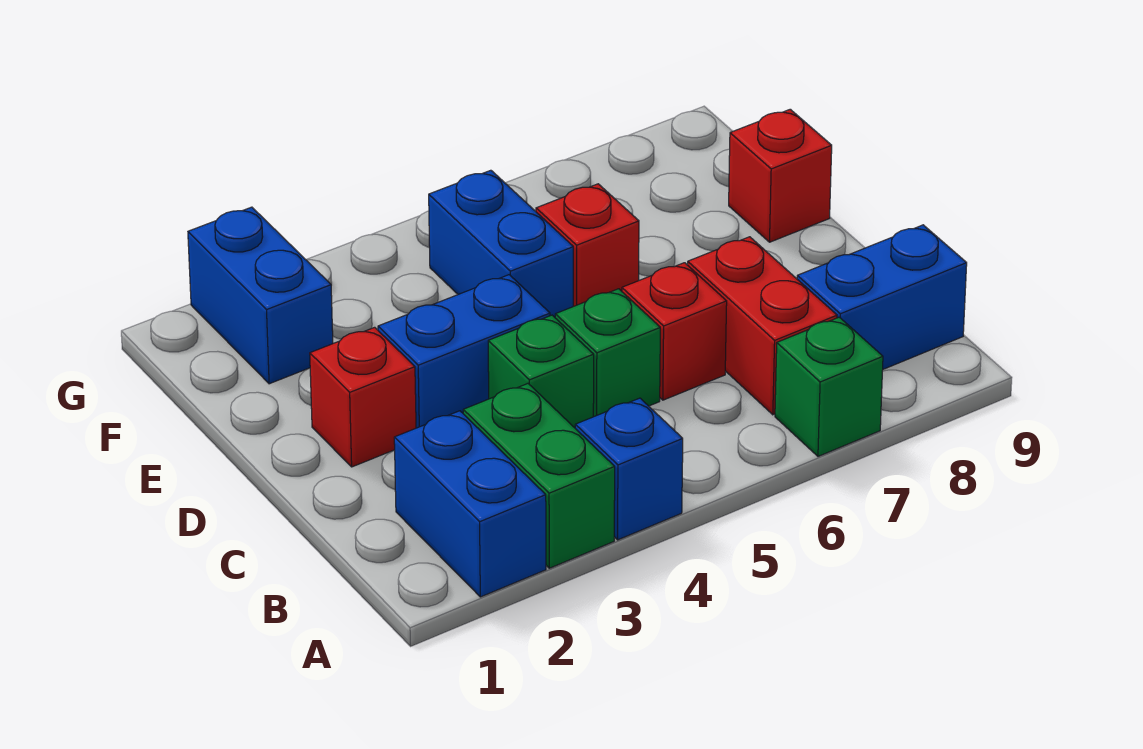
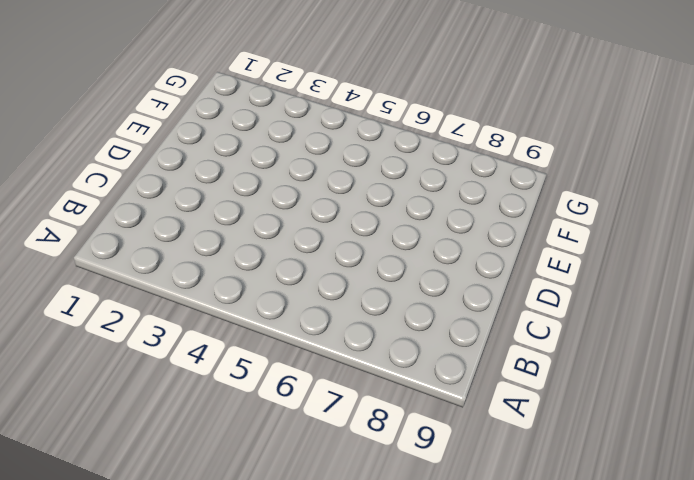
none -> blue brick A2:B2 level 1
none -> green brick A3:B3 level 1
none -> blue brick A4 level 1

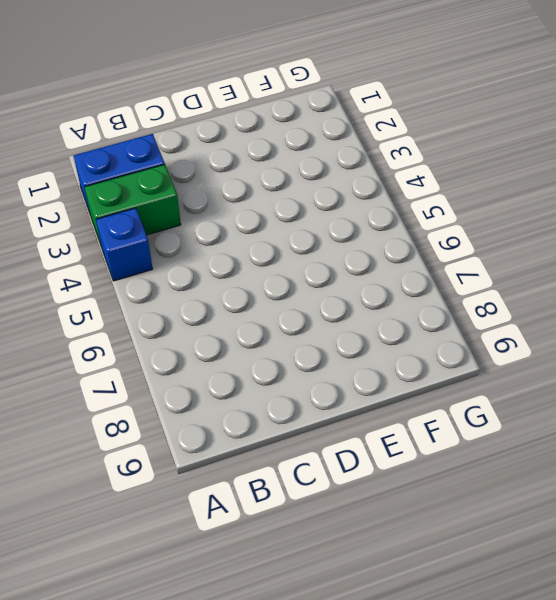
none -> green brick A7 level 1
none -> red brick B7:C7 level 1
none -> blue brick B8:B9 level 1

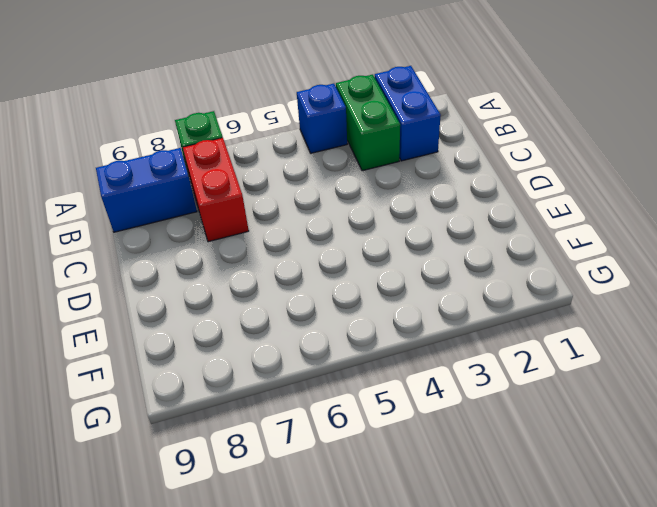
none -> green brick C4 level 1
none -> green brick C5 level 1
none -> red brick C6 level 1

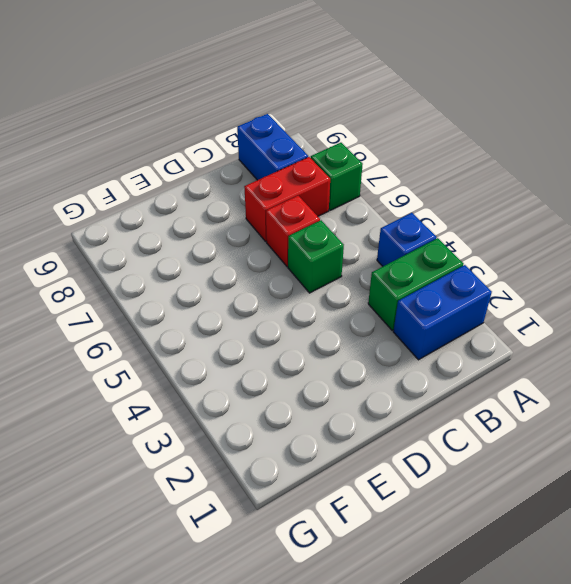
none -> green brick C4 level 1
none -> red brick D2 level 1
none -> blue brick D3:D4 level 1

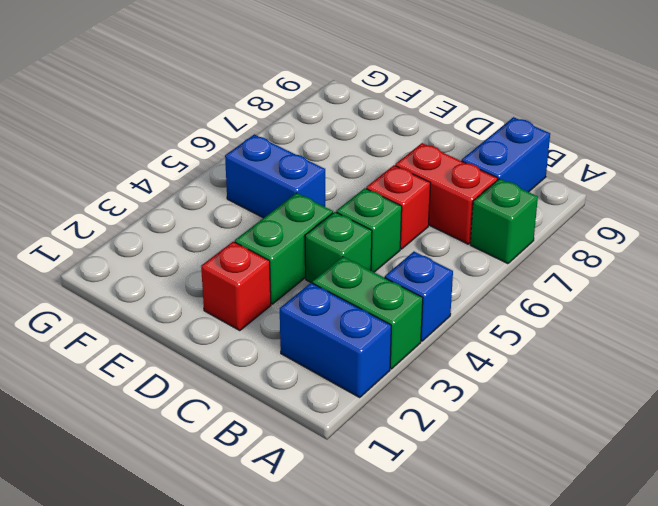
green brick D3:D4 level 1 -> blue brick D3:D4 level 1
none -> red brick E6 level 1
none -> red brick E9 level 1
none -> blue brick F2:G2 level 1

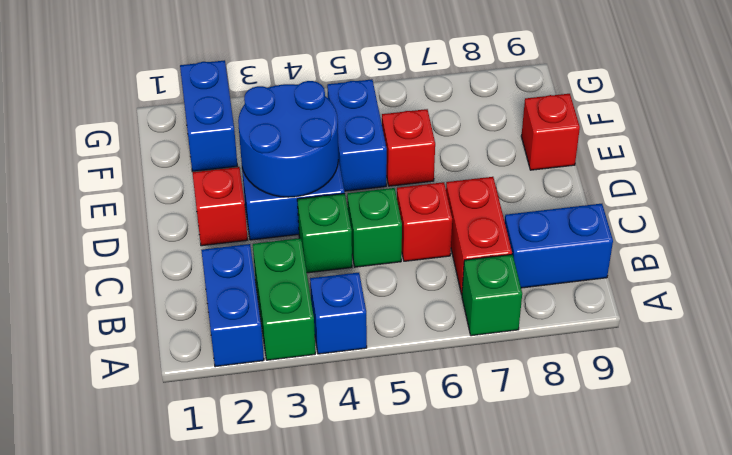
blue round brick D3:E4 level 2 -> none

